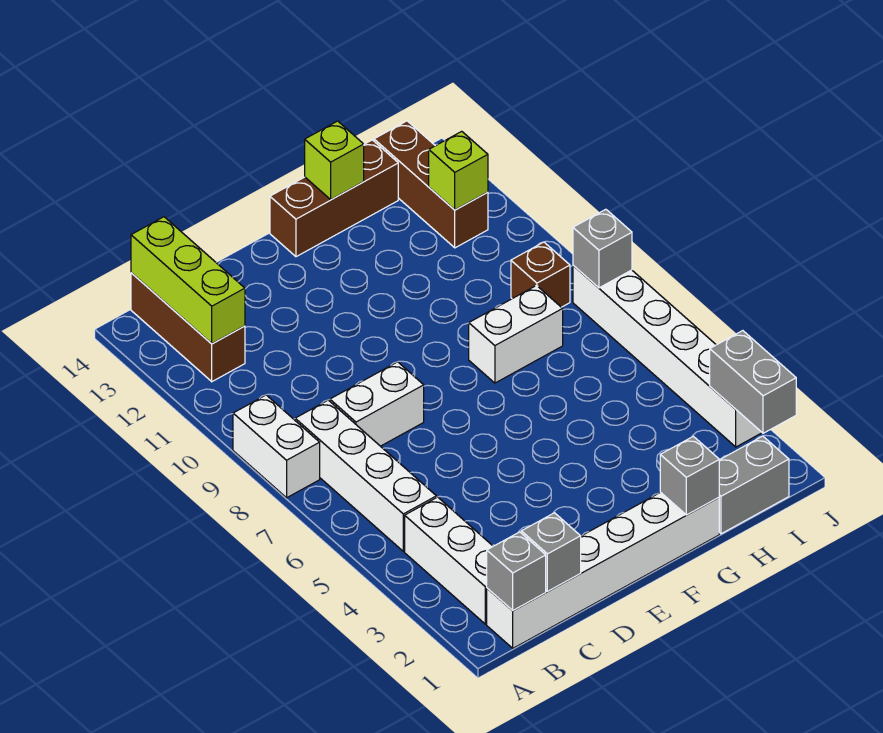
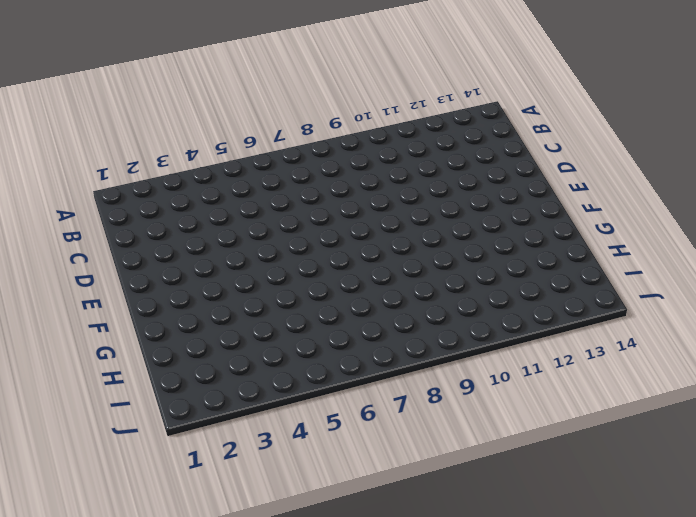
none -> white brick A8:A9 level 1
none -> white brick B1:G1 level 1
none -> white brick B2:B4 level 1

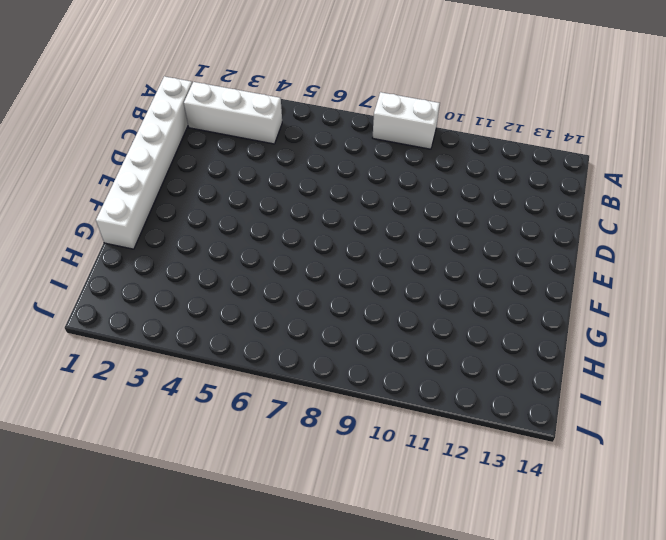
none -> white brick B5:B8 level 1
none -> brown brick B12:B14 level 1
none -> white brick C8:D8 level 1

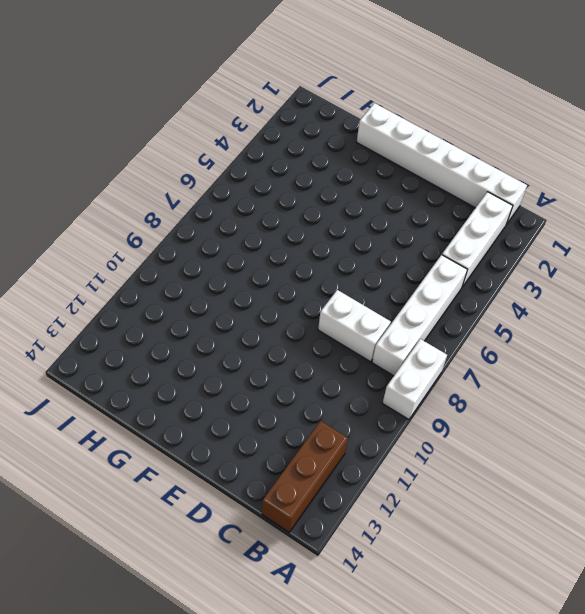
none -> brown brick F14:H14 level 1
none -> white brick G8:H8 level 1
none -> grey brick H1:I1 level 1

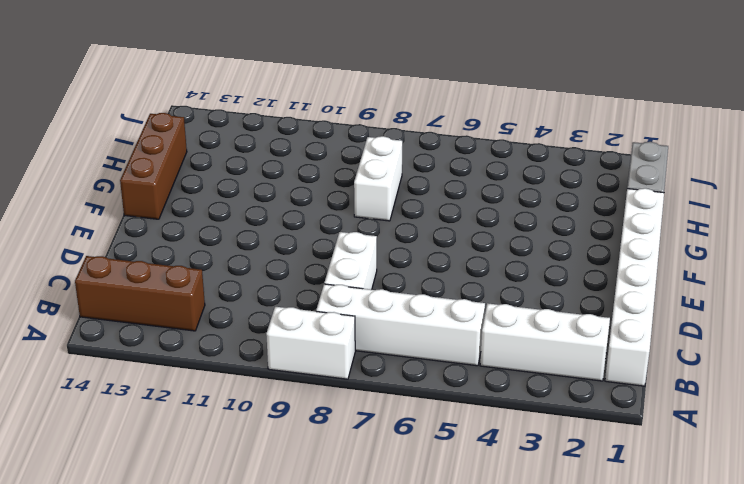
none -> brown brick I9 level 1
none -> brown brick I12:I14 level 1
none -> white brick J3:J8 level 1

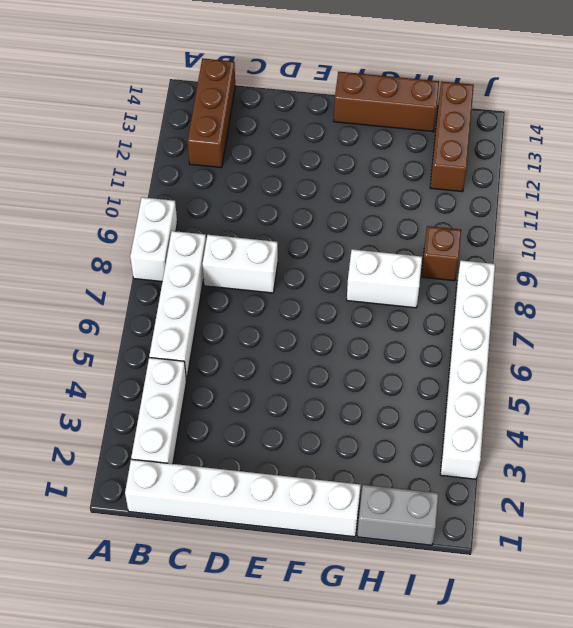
none -> grey brick B1 level 2
none -> lime brick B12:B14 level 2
none -> grey brick C1 level 2

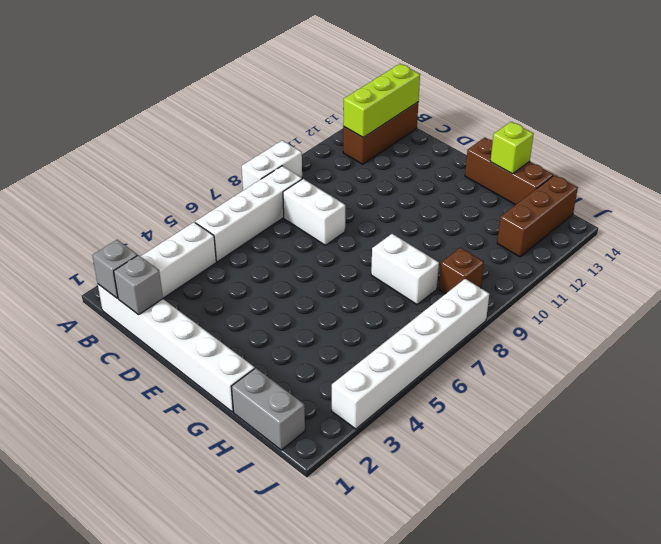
none -> grey brick G1 level 2
none -> lime brick I12 level 2
none -> grey brick J2:J3 level 2

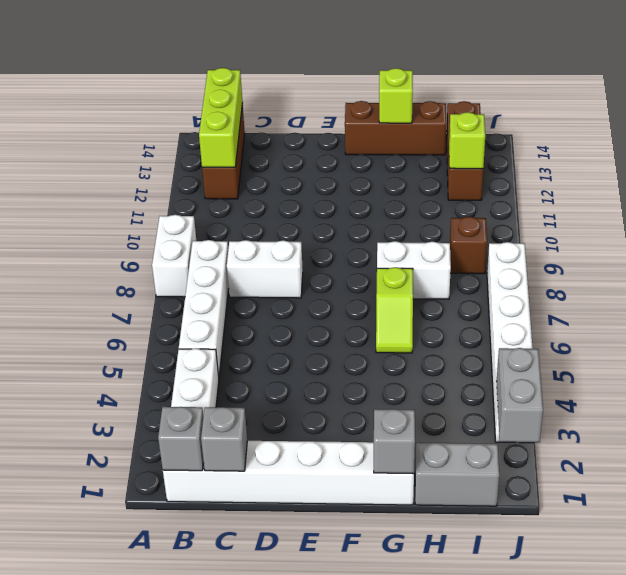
lime slope G6:G7 level 1 top 7 -> none
none -> grey brick J8 level 2

